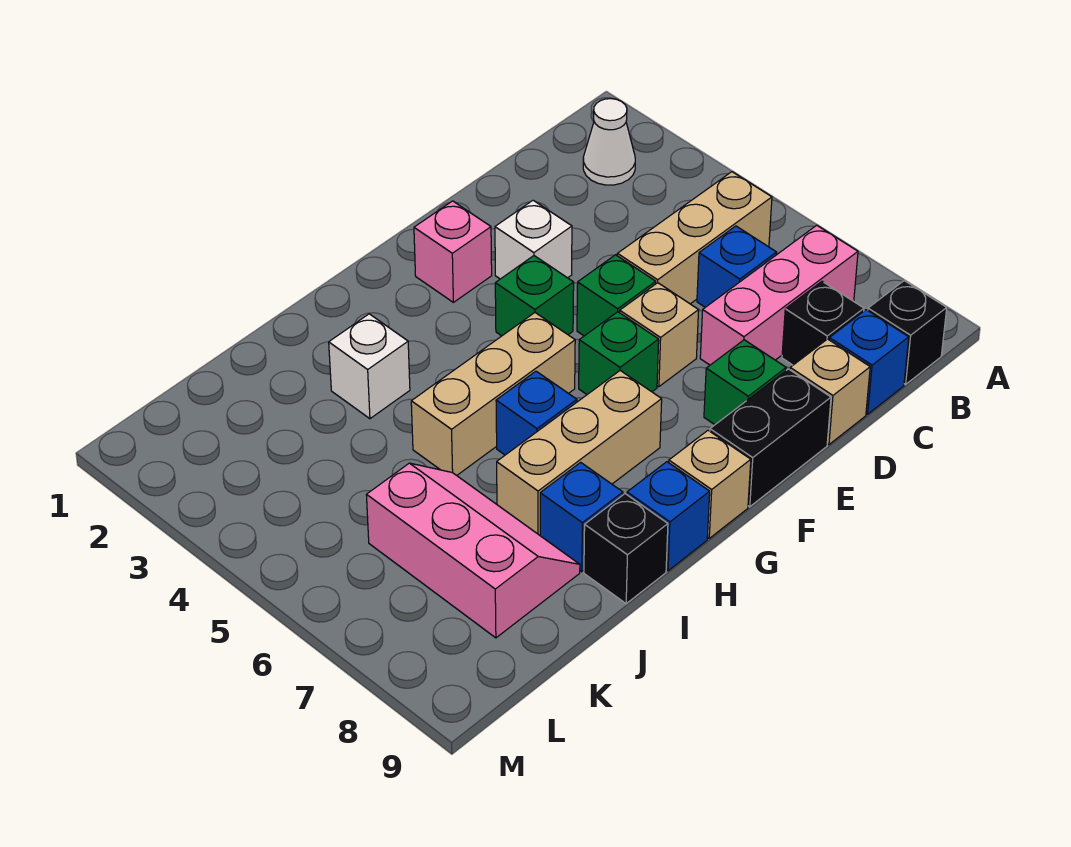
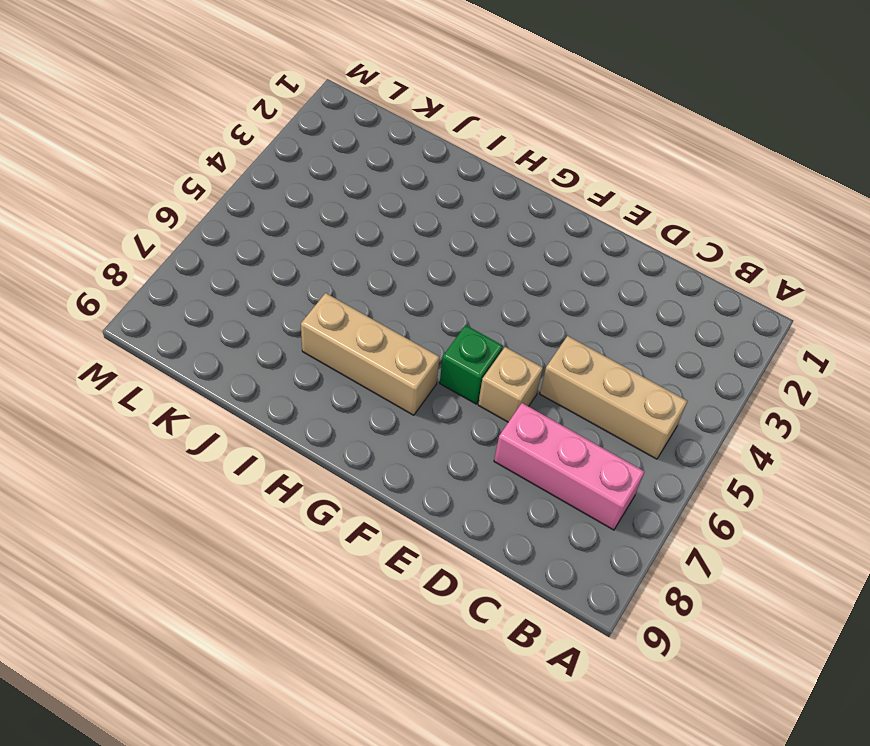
none -> white cone B2 level 1
none -> black brick B9 level 1
none -> blue brick C6 level 1

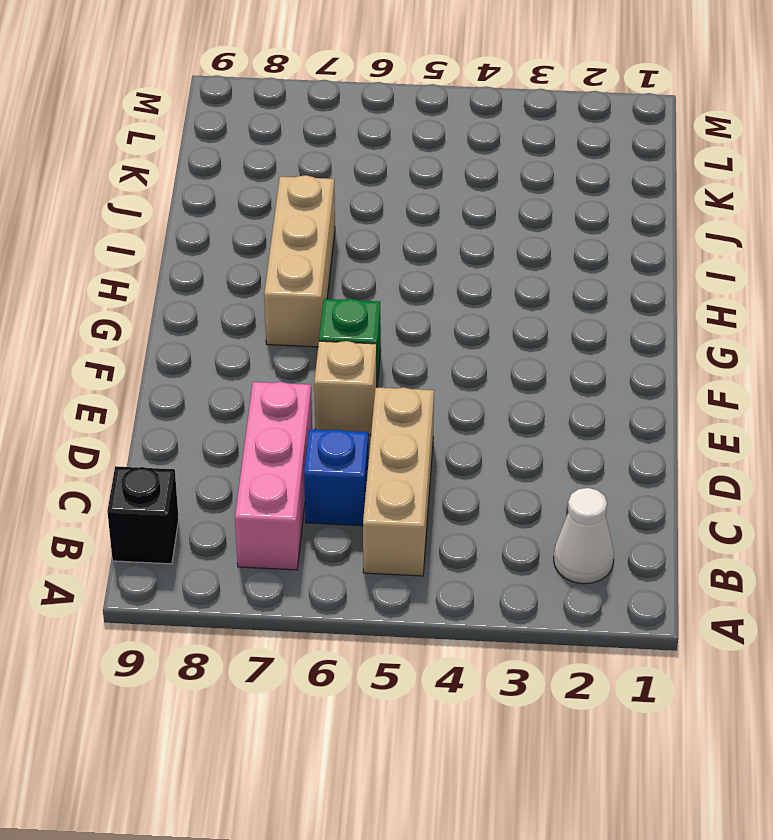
none -> black brick C8 level 1
none -> blue brick C9 level 1
none -> tan brick D9 level 1

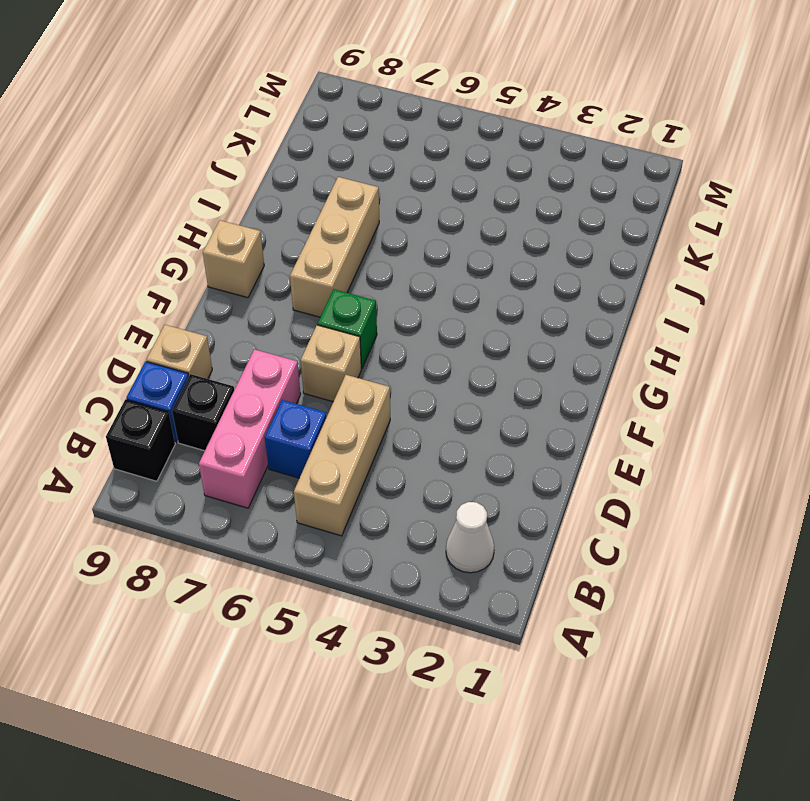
none -> white brick E3 level 1
none -> green brick E5 level 1
none -> green brick E8 level 1

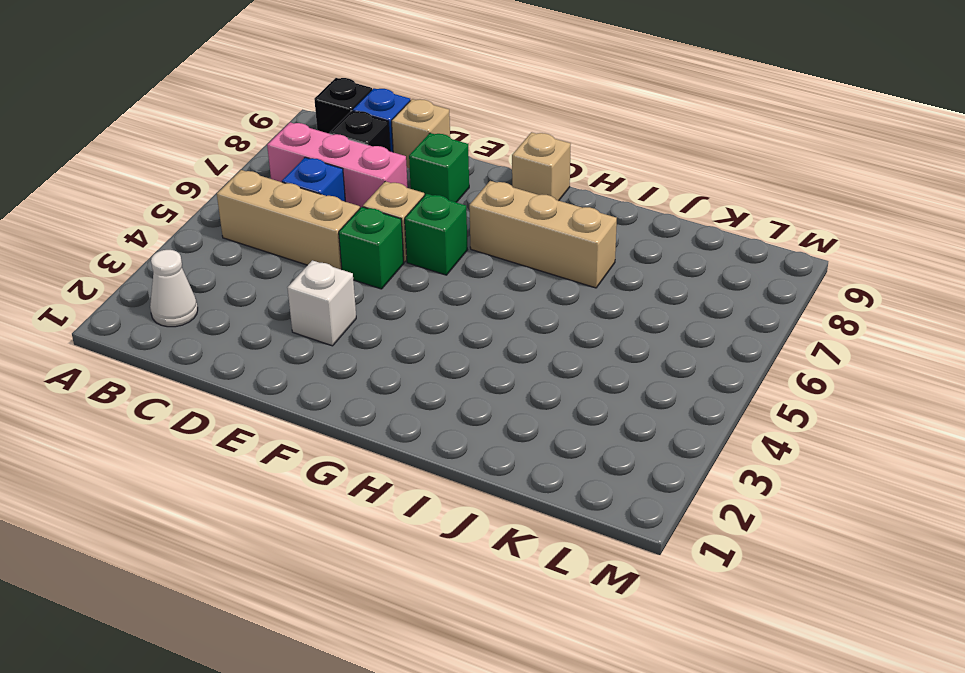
none -> black brick E9:F9 level 1
none -> pink brick F2 level 1
none -> green brick F4 level 1

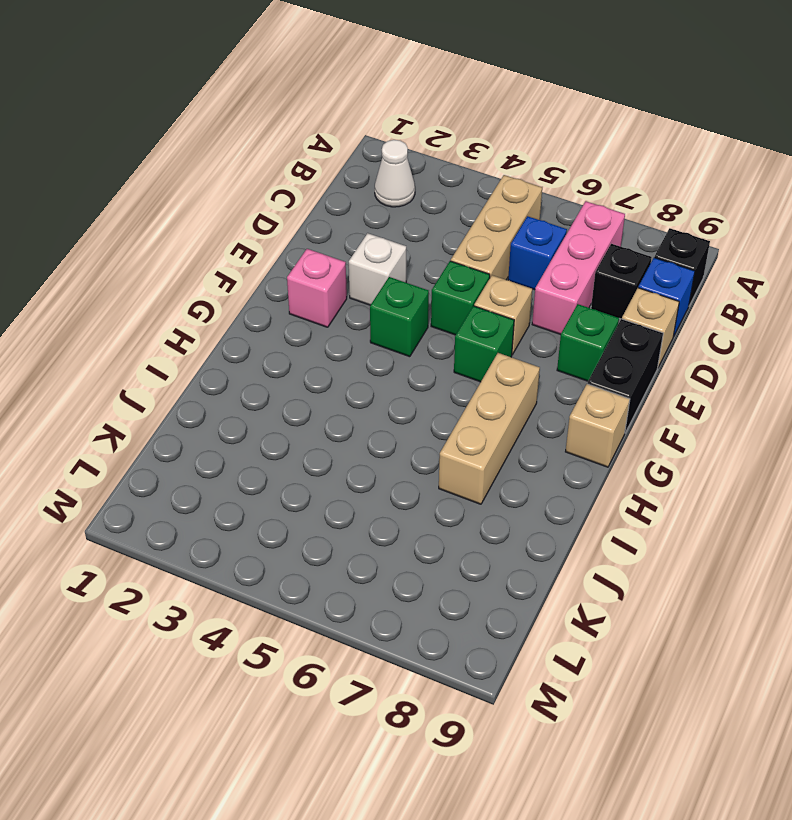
none -> tan brick G5:I5 level 1
none -> blue brick H6 level 1
none -> blue brick H9 level 1

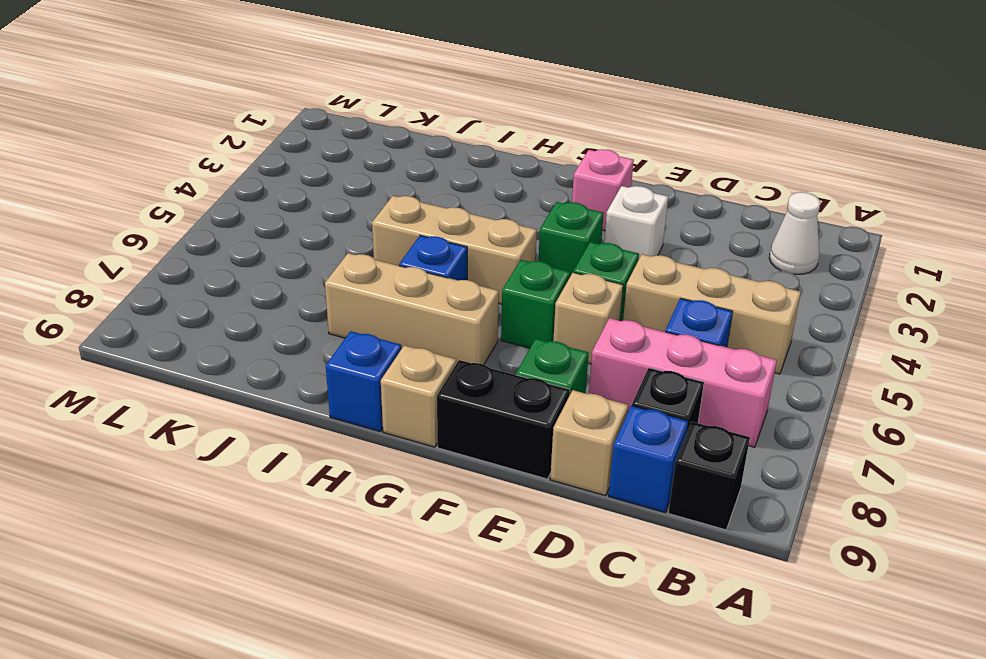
none -> white brick I3 level 1
none -> blue brick I8 level 1
none -> black brick I9 level 1

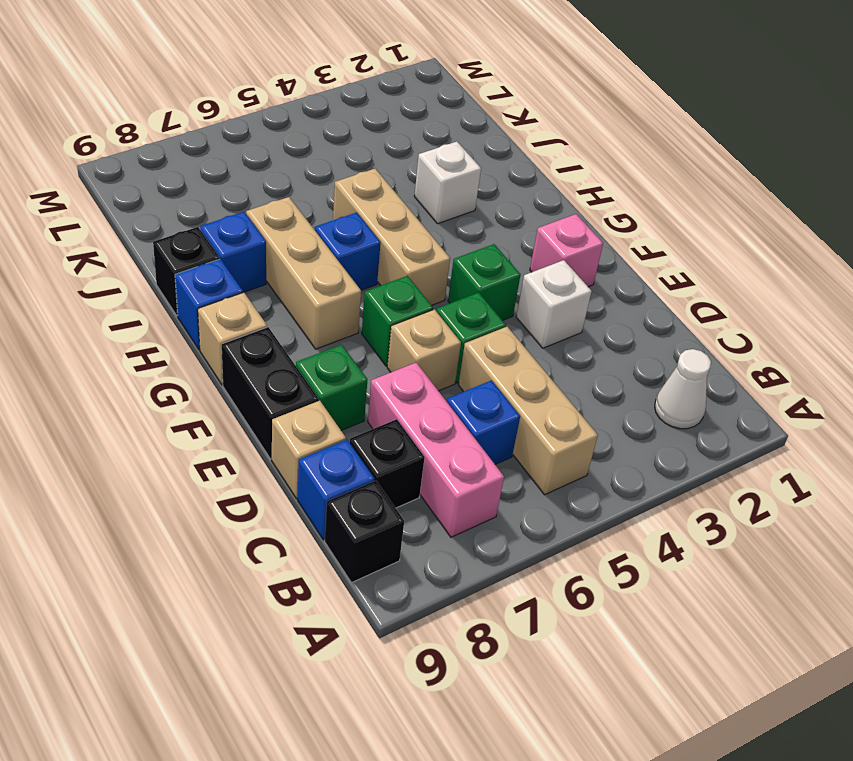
none -> pink slope J6:K8 level 1 top K

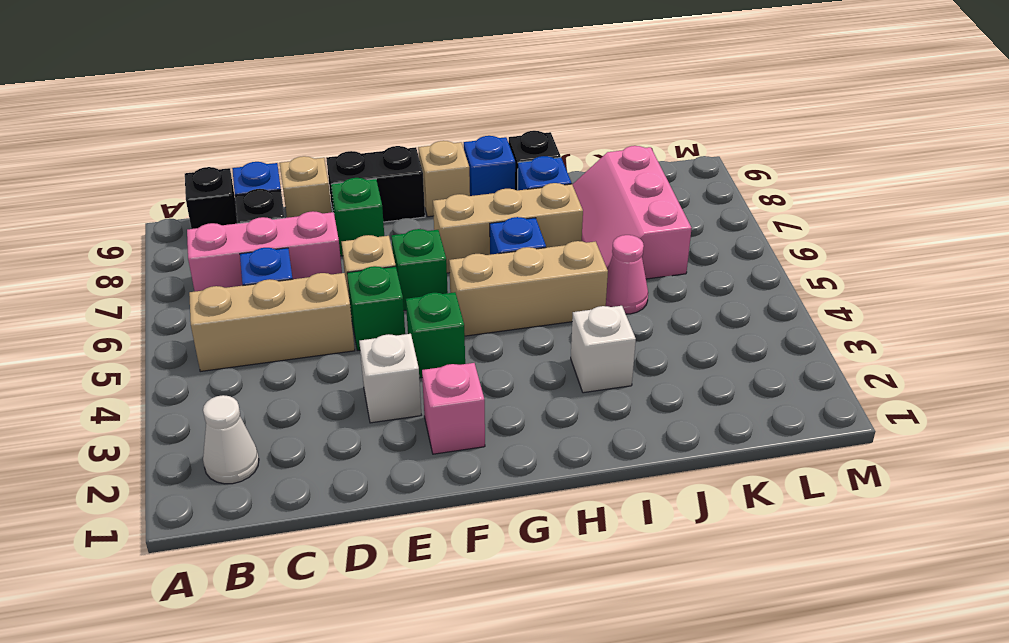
pink cone J5 level 1 -> none

